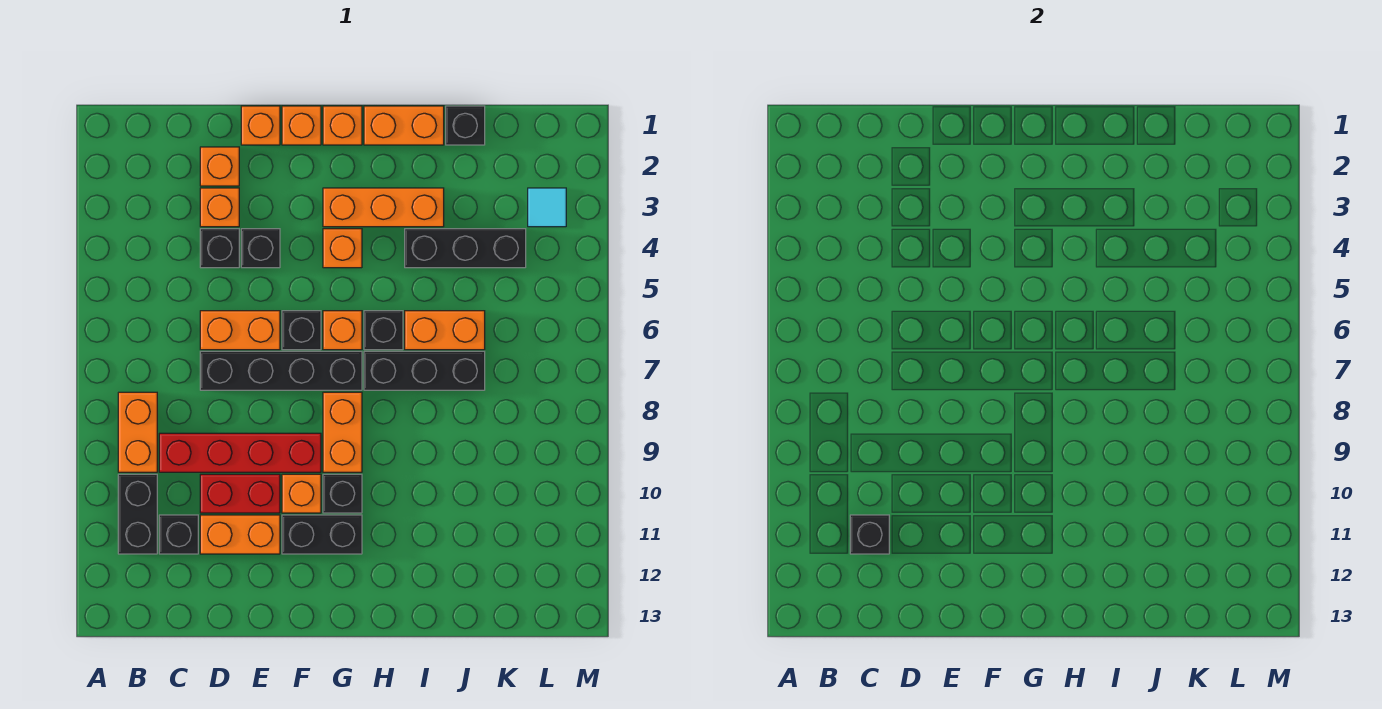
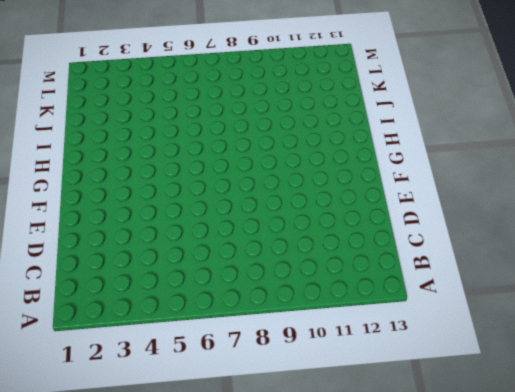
none -> orange brick B8:B9 level 1
none -> black brick B10:B11 level 1
none -> red brick C9:F9 level 1
none -> black brick C11 level 1

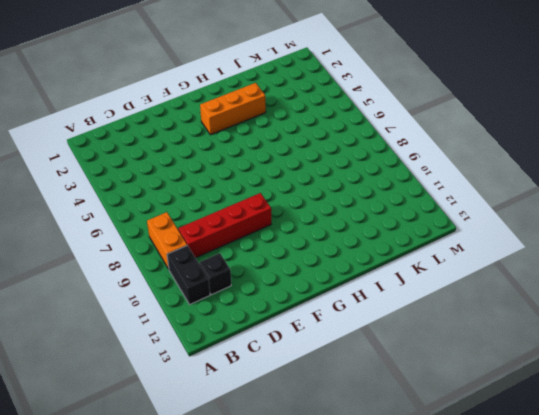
none -> orange brick D2 level 1
none -> orange brick D3 level 1
none -> black brick D4 level 1
none -> orange brick D6:E6 level 1

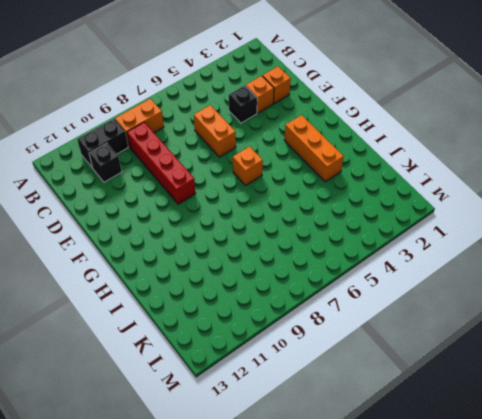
none -> black brick D7:G7 level 1
none -> red brick D10:E10 level 1
none -> orange brick D11:E11 level 1
none -> orange brick E1 level 1

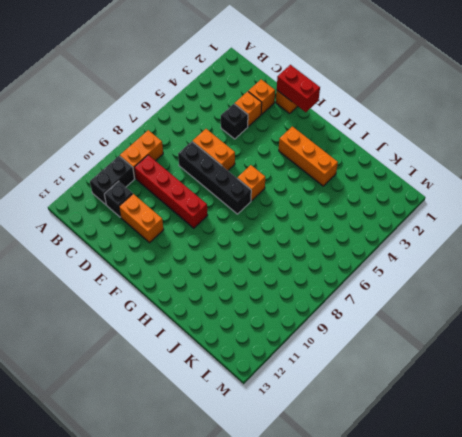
red brick E1:F1 level 2 -> red brick D10:E10 level 1
none -> black brick E4 level 1
none -> orange brick F1 level 1
none -> black brick F6 level 1
none -> orange brick F10 level 1

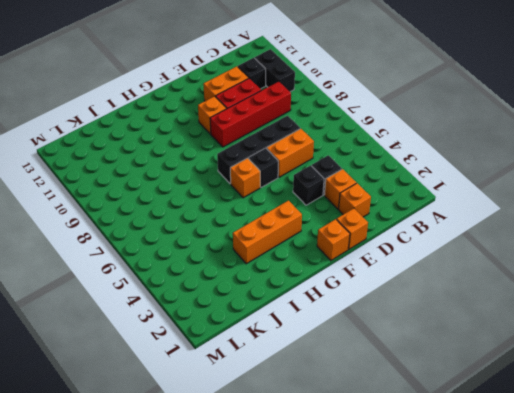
none -> orange brick B8:B9 level 1
none -> black brick F11:G11 level 1
none -> orange brick G1 level 1
none -> orange brick G4 level 1

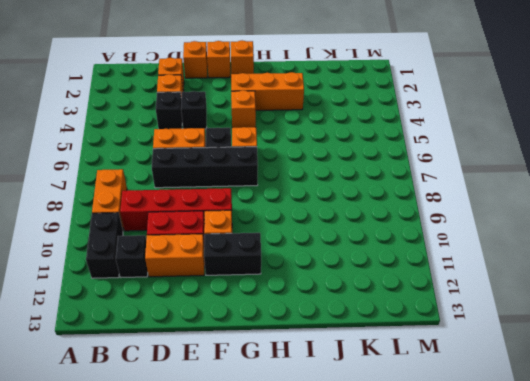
none -> orange brick G8:G9 level 1
none -> black brick G10 level 1
none -> orange brick H1:I1 level 1
none -> black brick H6 level 1

